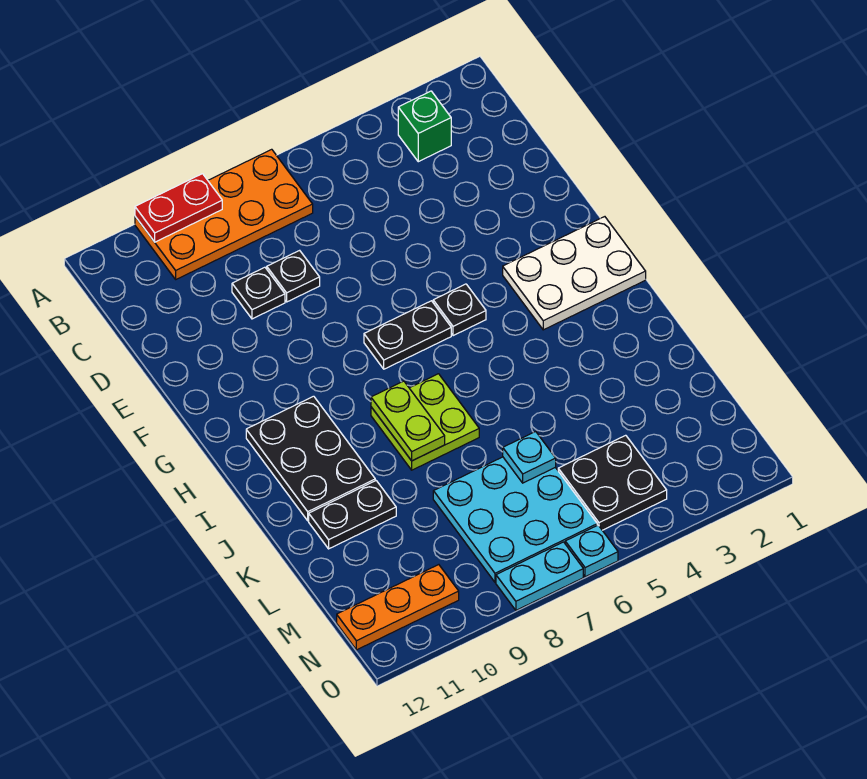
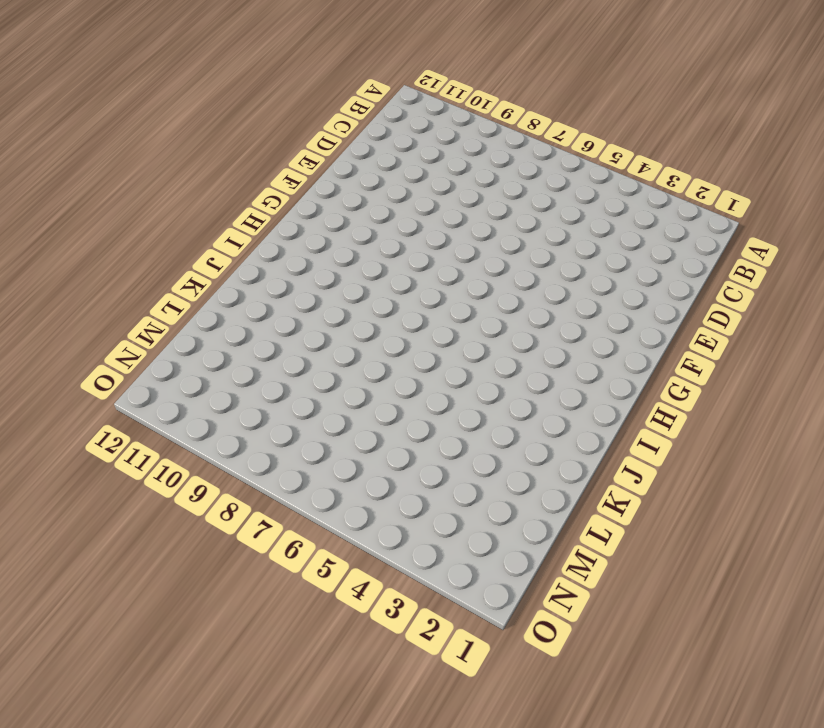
none -> orange plate A7:B10 level 1
none -> green brick B3 level 1
none -> black plate D8 level 1

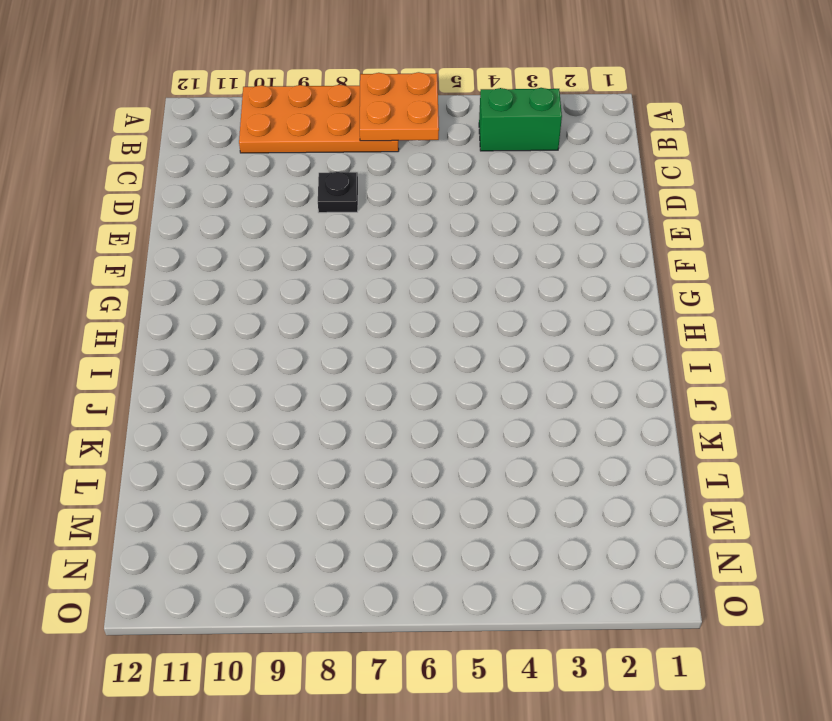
orange plate A6:B7 level 2 -> none
green brick B3:B4 level 1 -> green brick B3 level 1
none -> black plate D9 level 1
none -> white plate G1:H3 level 1
none -> black plate G5 level 1

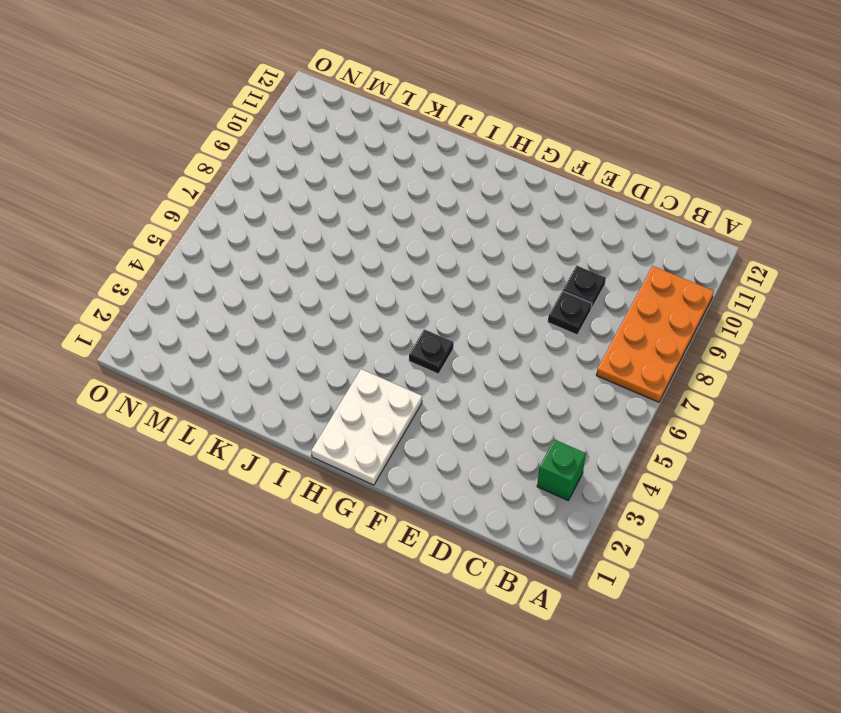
none -> black plate G6:G7 level 1
none -> black plate H10:J11 level 1
none -> lime plate I7:J8 level 1

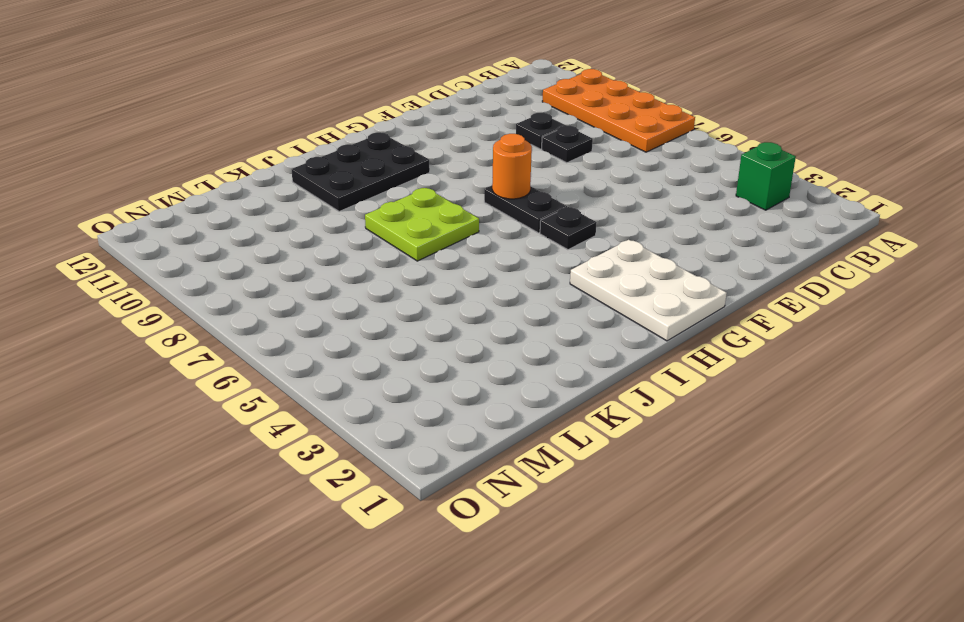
orange round brick G7 level 2 -> none
none -> black plate K10:K11 level 1
none -> cyan plate L6:N8 level 1
none -> black plate M4:N5 level 1

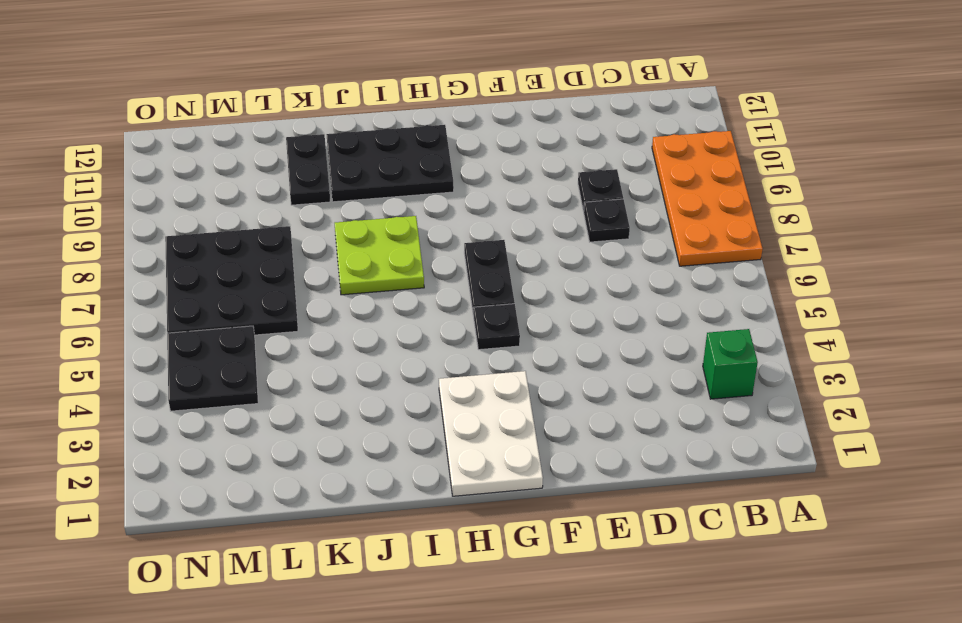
black plate L6:N8 level 1 -> cyan plate L6:N8 level 1
none -> orange plate N10:N12 level 1
none -> cyan plate O6 level 1
none -> cyan plate O7:O8 level 1

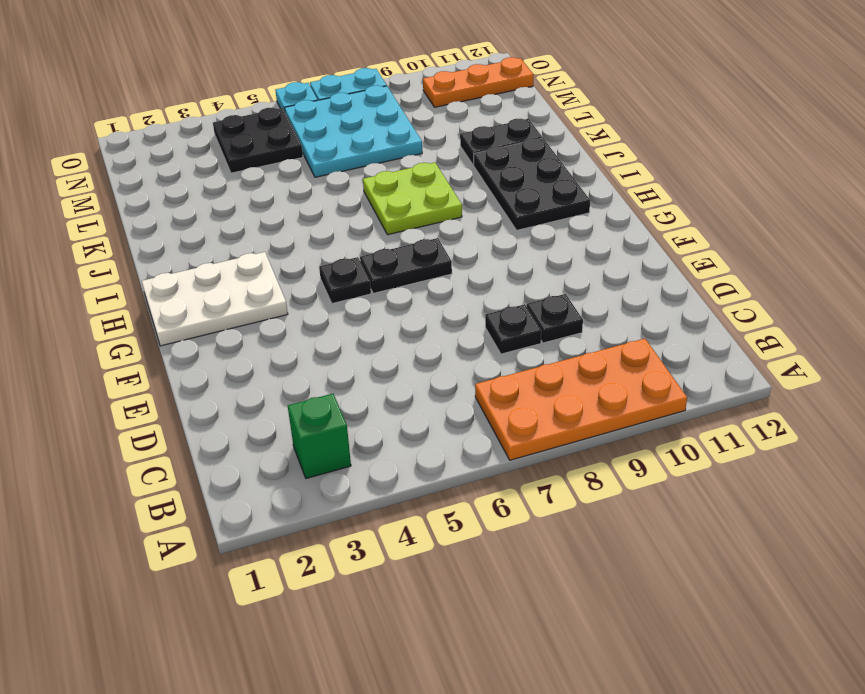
none -> red plate A9:A10 level 2
none -> lime plate I8:J8 level 2
none -> cyan plate L6 level 2

